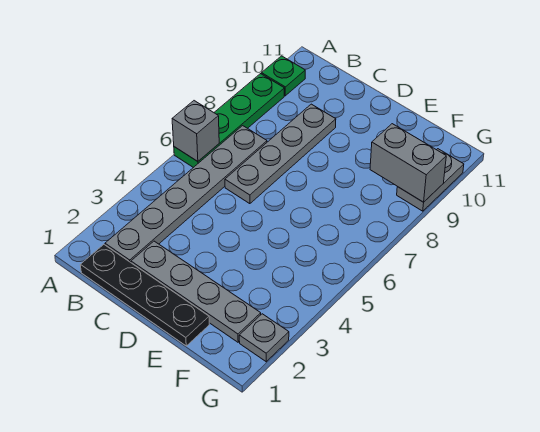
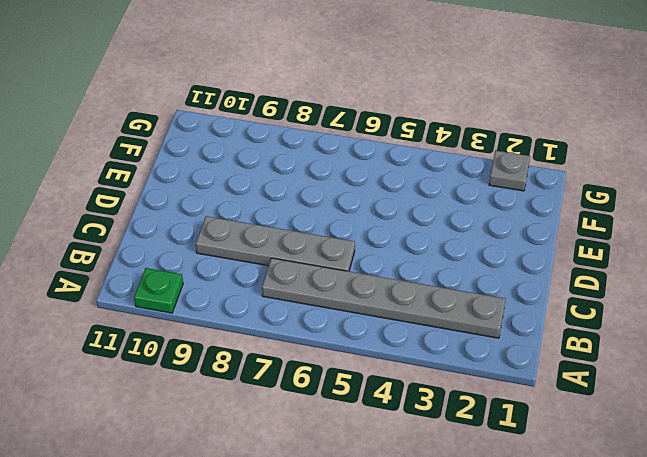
none -> green plate A6:A9 level 1
none -> black plate B1:E1 level 1

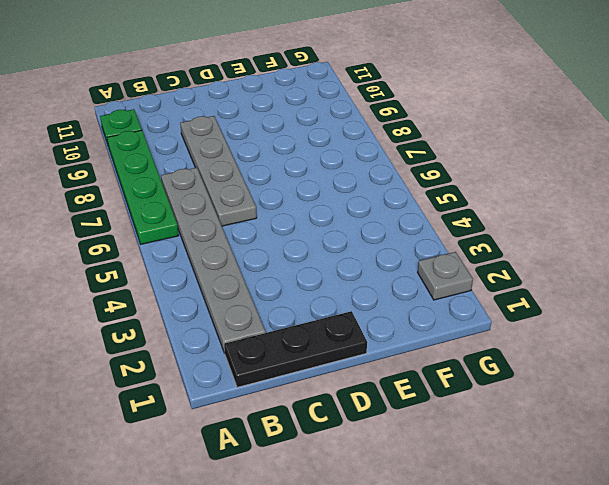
black plate B1:D1 level 1 -> black plate B1:E1 level 1
none -> grey plate C2:F2 level 1
none -> grey plate G9:G10 level 1

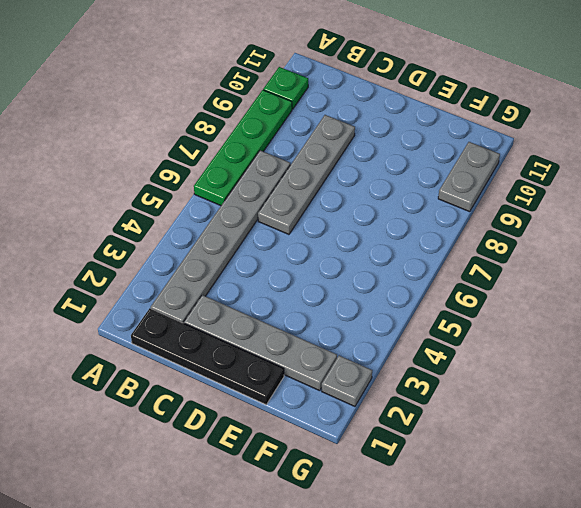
none -> grey brick A6 level 2
none -> grey brick F9:G9 level 2

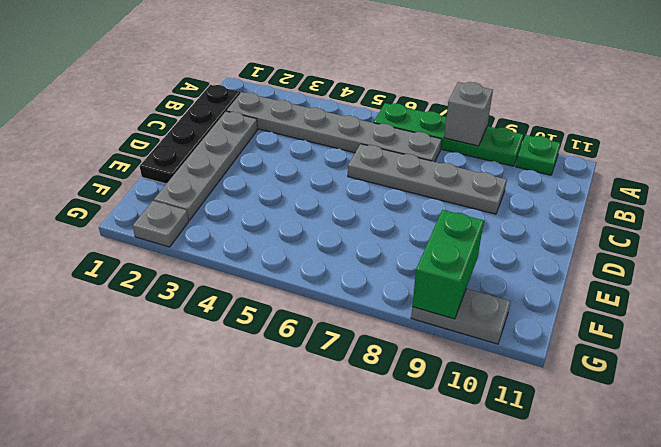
grey brick A8 level 2 -> grey brick A6 level 2
green brick F9:G9 level 2 -> grey brick F9:G9 level 2

